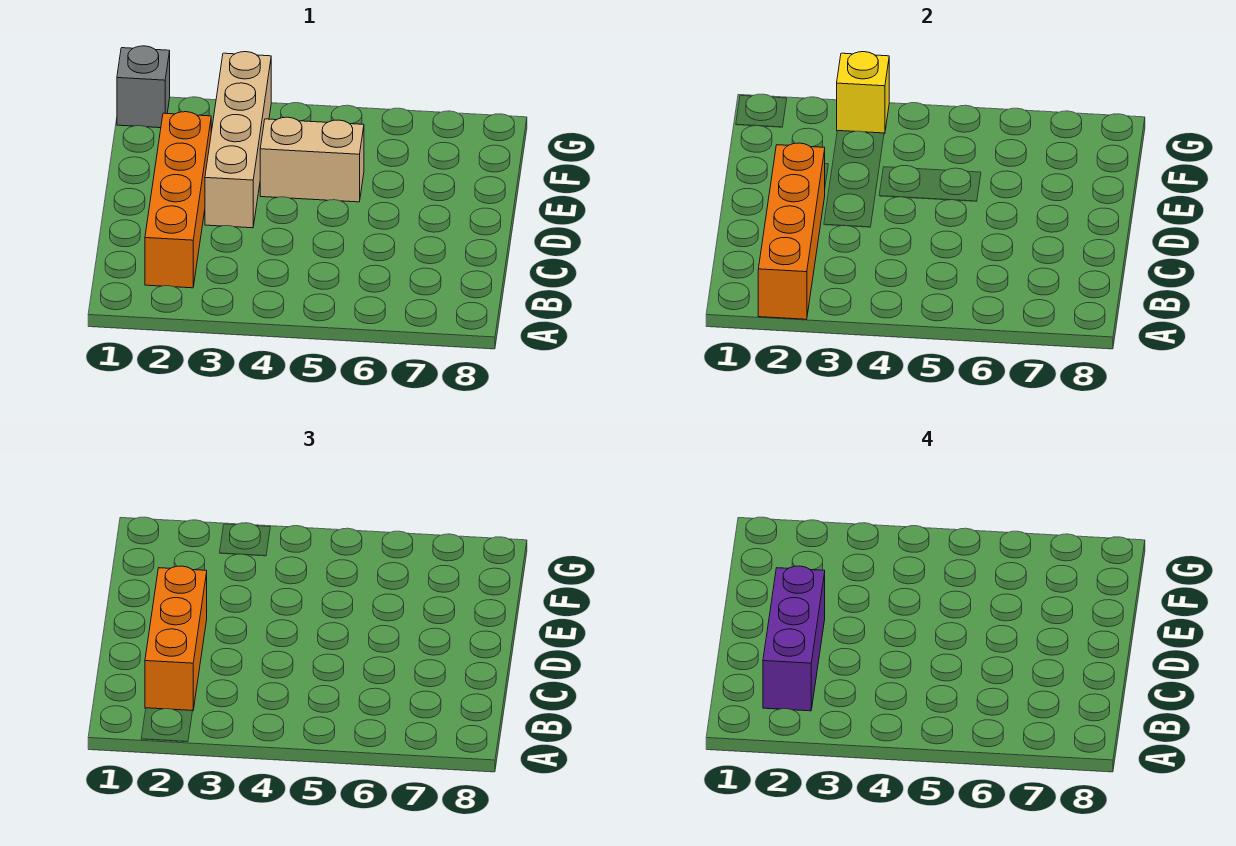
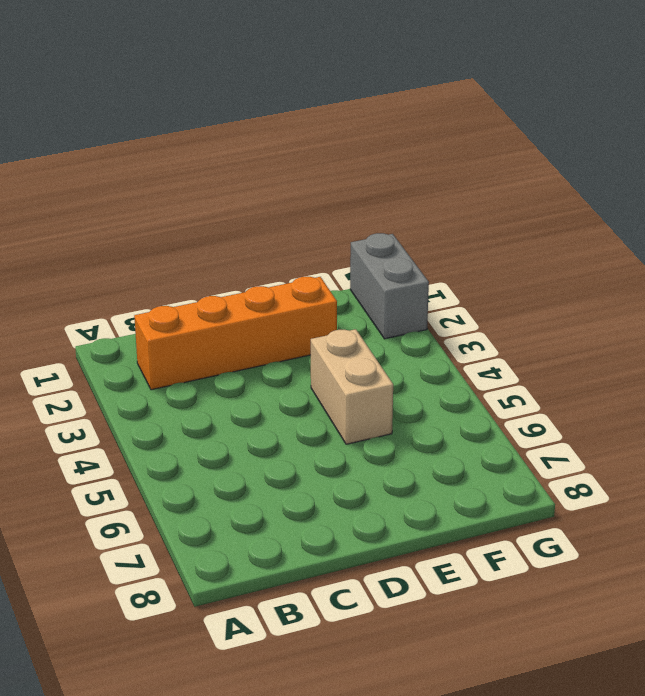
grey brick G1:G2 level 1 -> grey brick G1 level 1
none -> tan brick D3:G3 level 1
none -> orange brick A2:D2 level 2

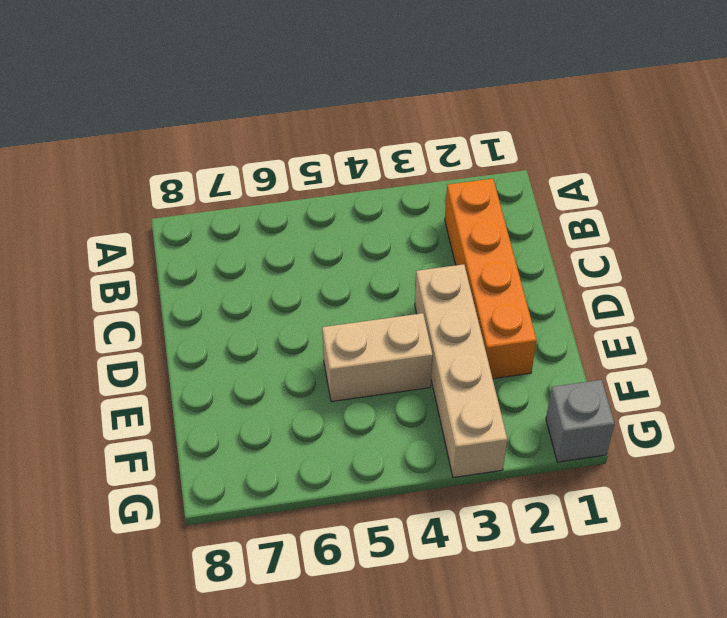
none -> orange brick A2:D2 level 2
none -> yellow brick G3 level 2

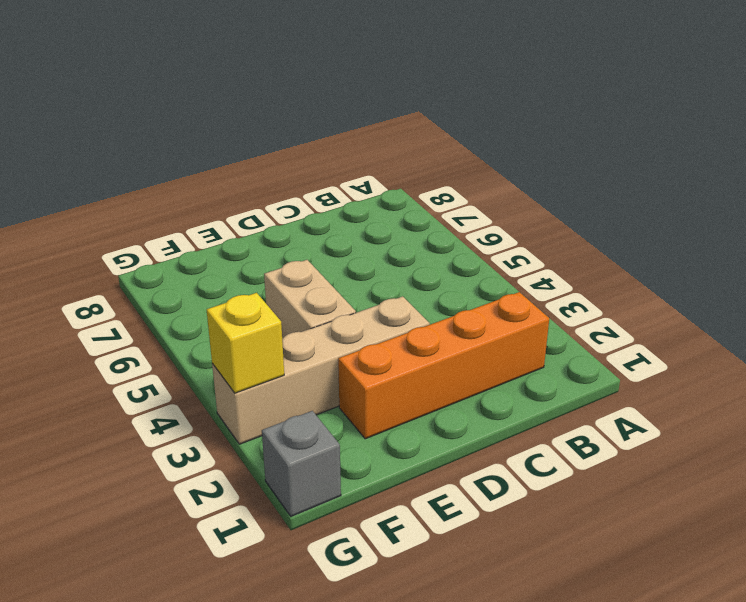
none -> orange brick A2:D2 level 2
none -> orange brick B2:D2 level 3

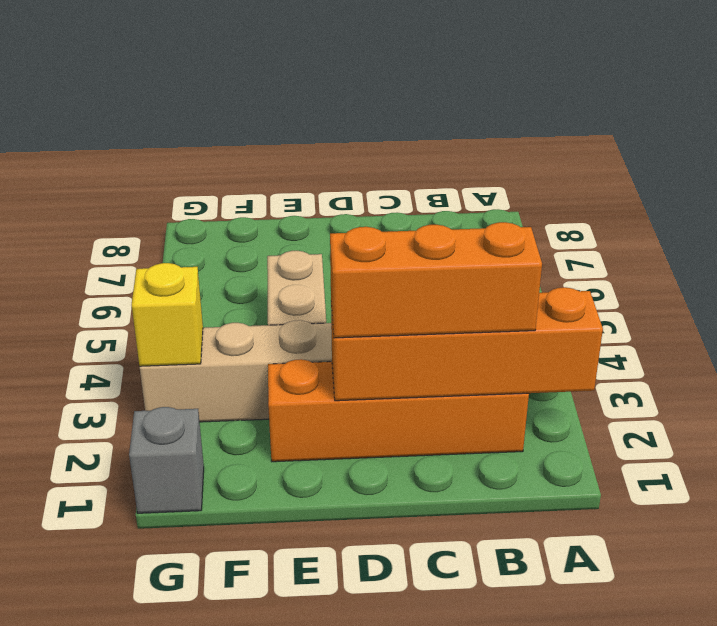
none -> purple brick B2:D2 level 4

